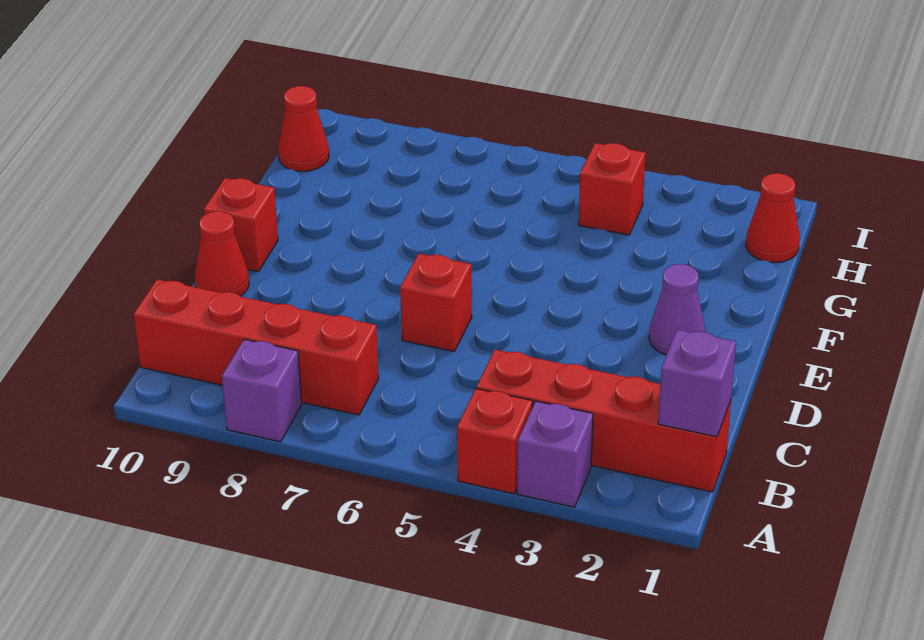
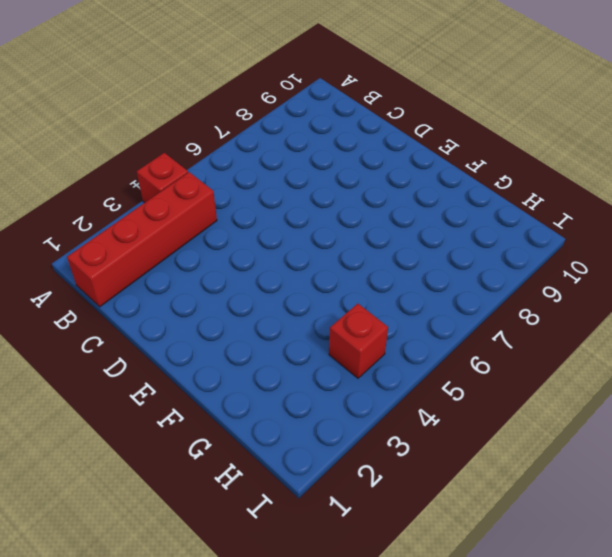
none -> purple brick A3 level 1
none -> purple brick A8 level 1
none -> red brick B7:B10 level 1

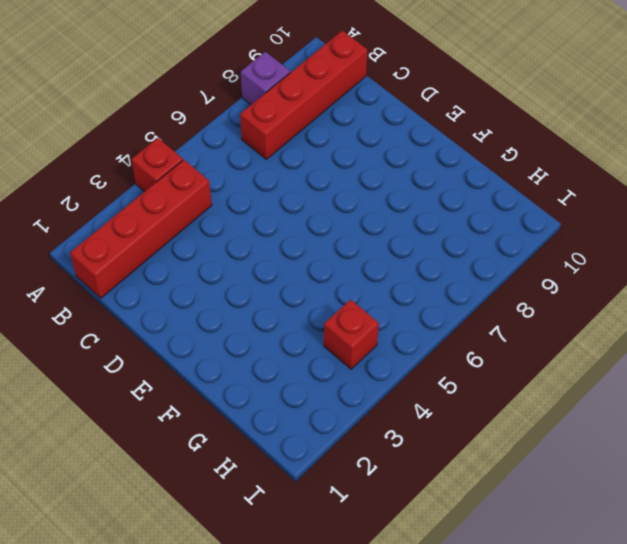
none -> purple brick A3 level 1
none -> red brick D6 level 1
none -> red cone D10 level 1

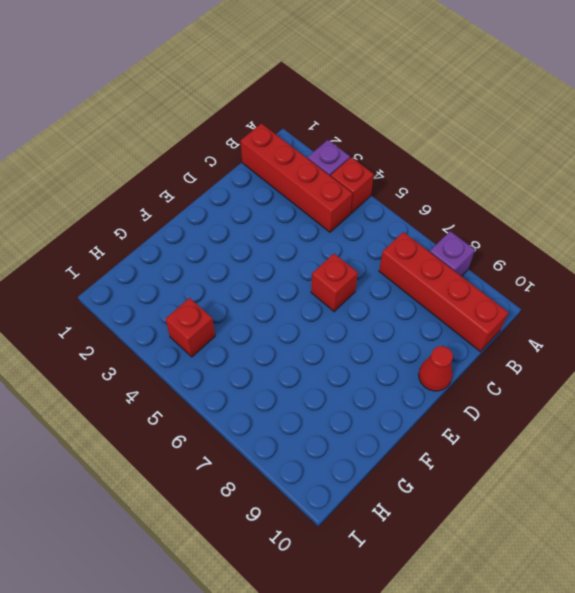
none -> purple cone E2 level 1
none -> red brick E10 level 1
none -> red cone H1 level 1

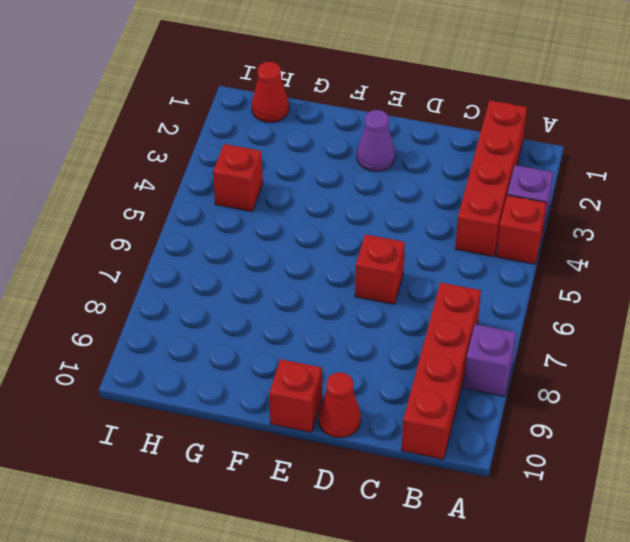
none -> red cone H10 level 1
none -> purple brick B1 level 2

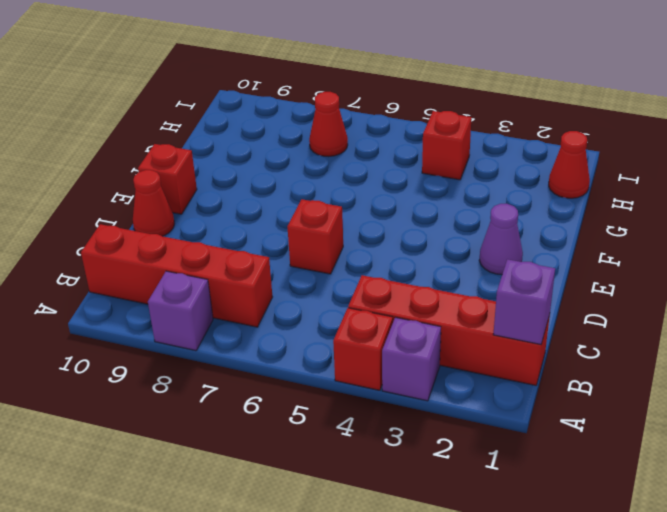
red cone H7 level 1 -> red cone H10 level 1

